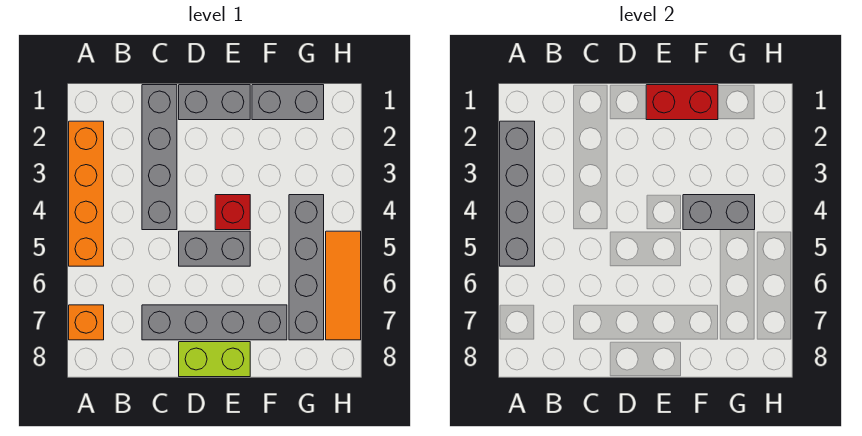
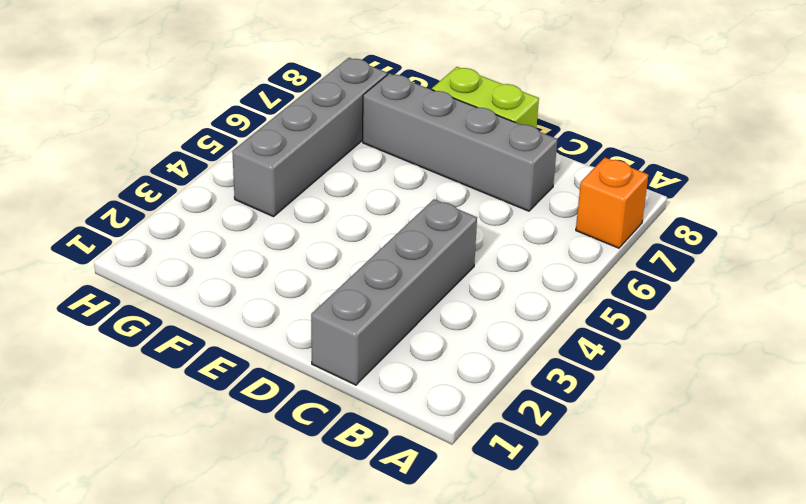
none -> orange brick A2:A5 level 1
none -> grey brick D1:E1 level 1
none -> grey brick D5:E5 level 1

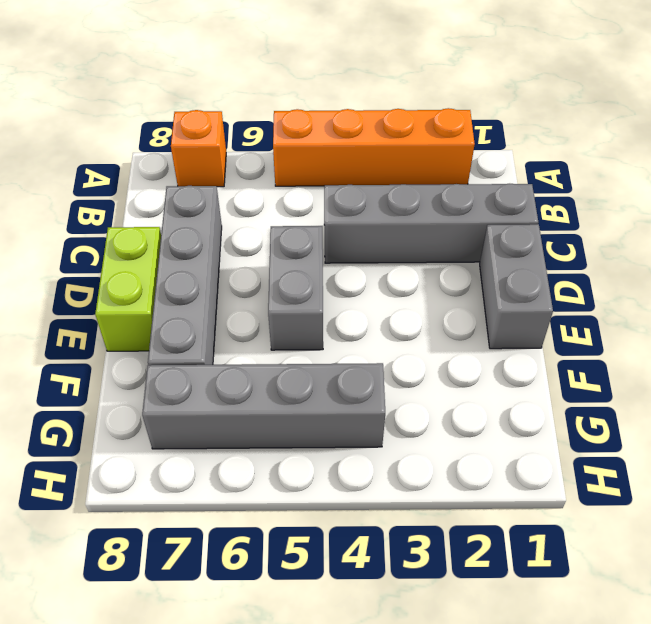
none -> red brick E4 level 1
none -> grey brick F1:G1 level 1
none -> orange tile H5:H7 level 1

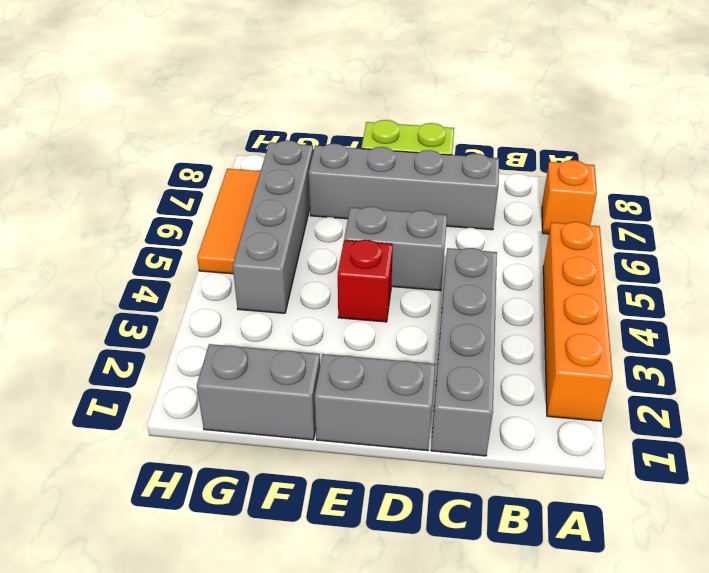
none -> grey brick A2:A5 level 2
none -> red brick E1:F1 level 2
none -> grey brick F4:G4 level 2

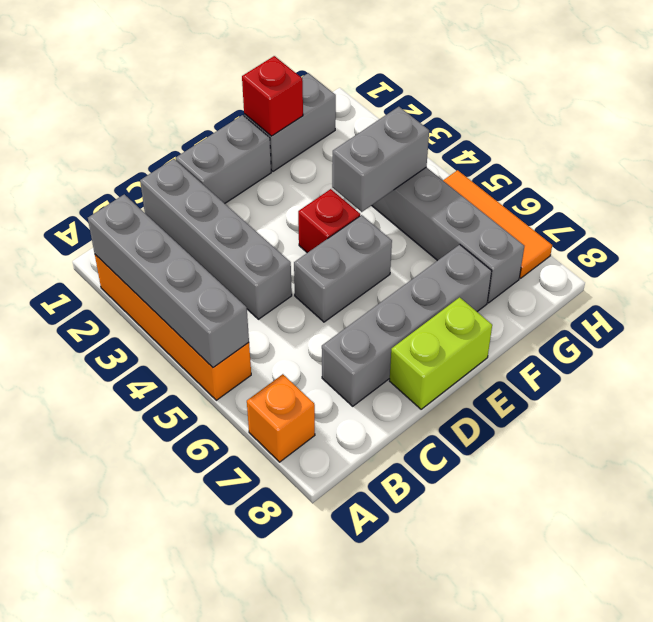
red brick F1 level 2 -> red brick E1:F1 level 2

